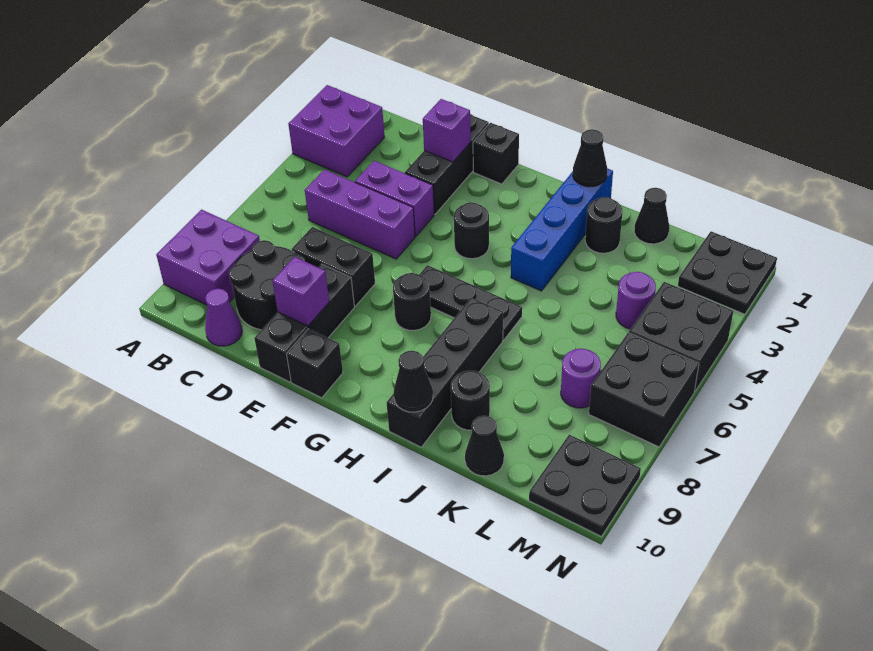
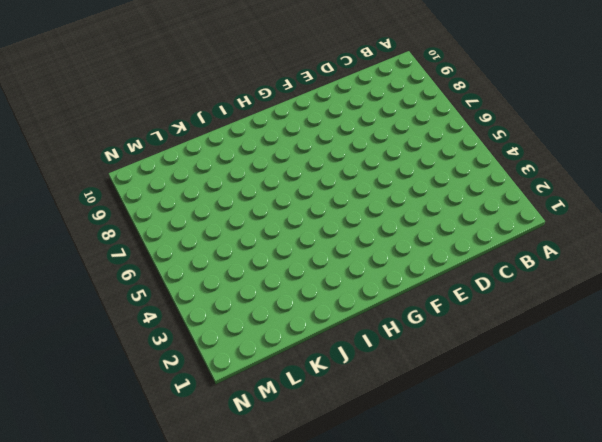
none -> purple brick A2:B3 level 1
none -> purple brick A8:B9 level 1
none -> purple brick C5:E5 level 1
none -> black round brick C8:D9 level 1

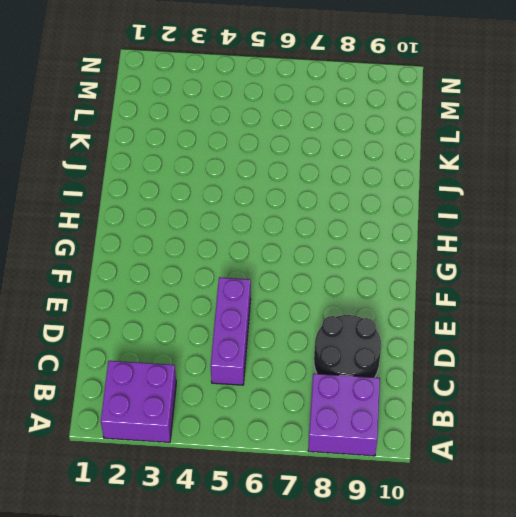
none -> purple cone C10 level 1
none -> purple brick D4:E4 level 1
none -> black brick D7:E7 level 1
none -> black brick E1:E3 level 1

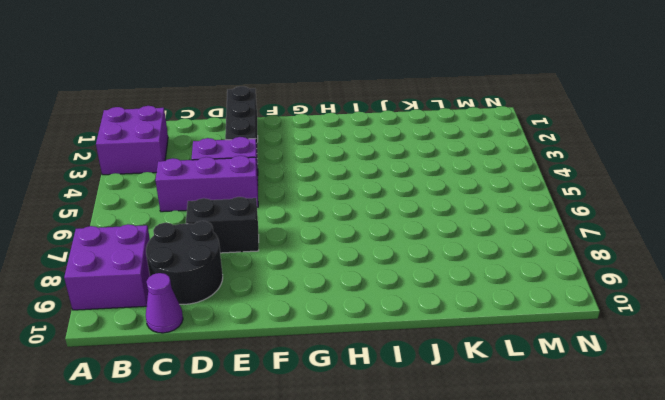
none -> black brick E8:E10 level 1
none -> black brick F1 level 1
none -> black brick F10 level 1
none -> black round brick G4 level 1

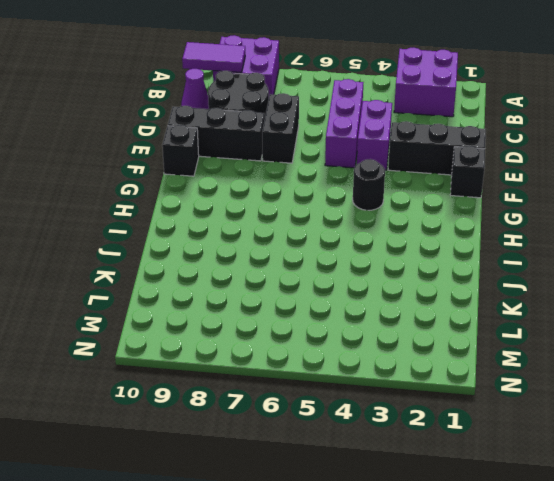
purple tile B9:B10 level 2 -> none
none -> black plate G6:I6 level 1
none -> black round brick G7 level 1
none -> blue brick I1:I4 level 1
none -> black brick I7:I10 level 1

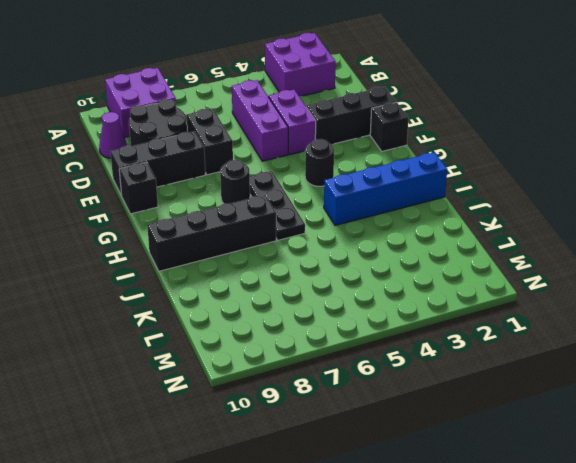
none -> black round brick J2 level 1
none -> black round brick J9 level 1
none -> black cone K1 level 1
none -> black cone K10 level 1

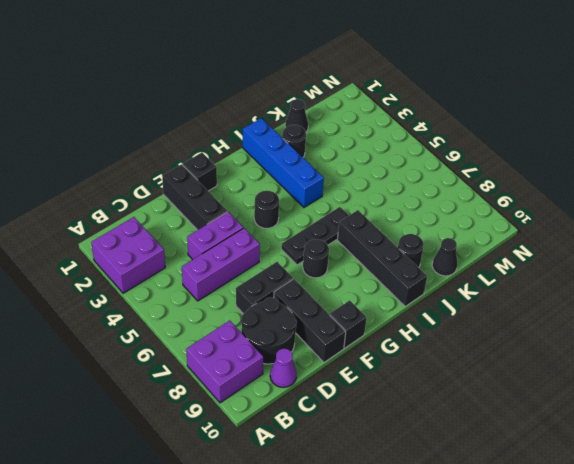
none -> purple round brick L4 level 1
none -> purple round brick L7 level 1
none -> black plate M1:N2 level 1
none -> black brick M4:N5 level 1

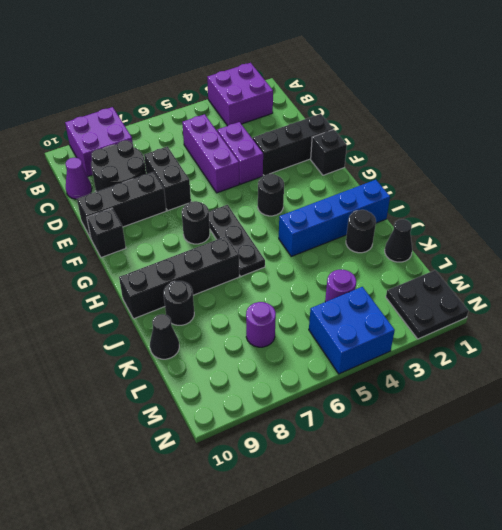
blue brick M4:N5 level 1 -> black brick M4:N5 level 1
none -> black brick M6:N7 level 1
none -> black plate M9:N10 level 1
none -> purple brick E2 level 2
none -> purple brick E9 level 2

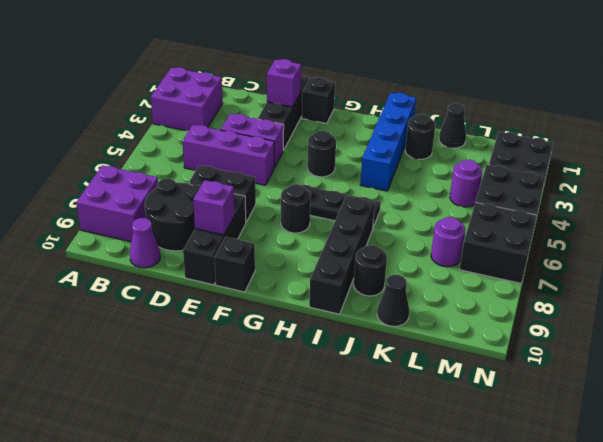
none -> black plate M9:N10 level 1
none -> black cone I1 level 2
none -> black cone I10 level 2

